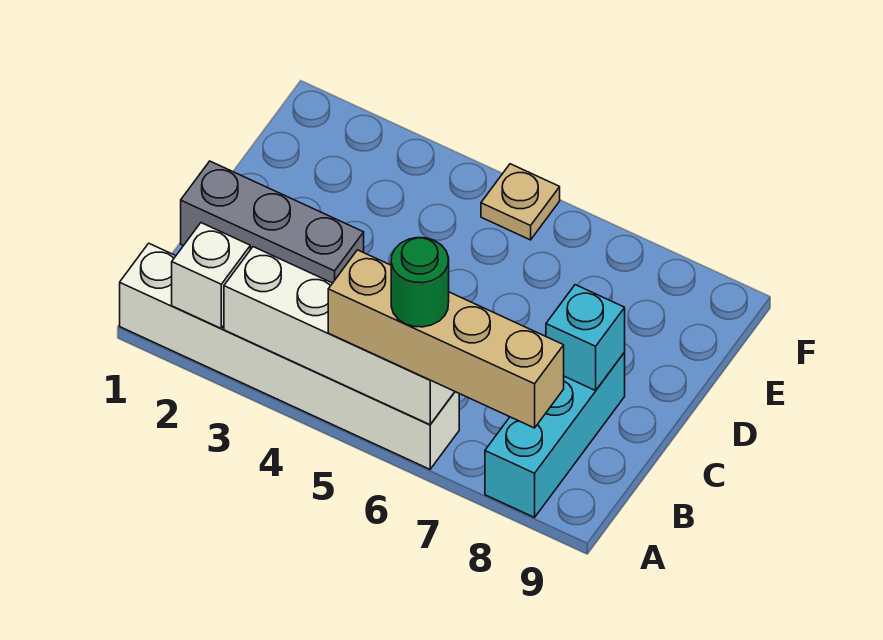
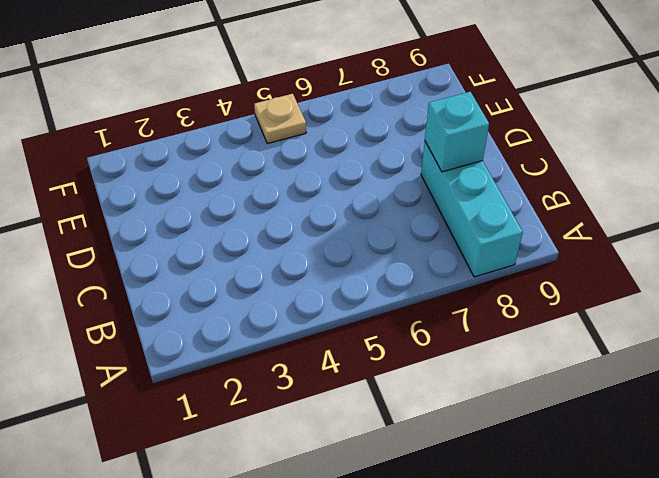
none -> white brick A1:A6 level 1
none -> grey brick C1:C3 level 1

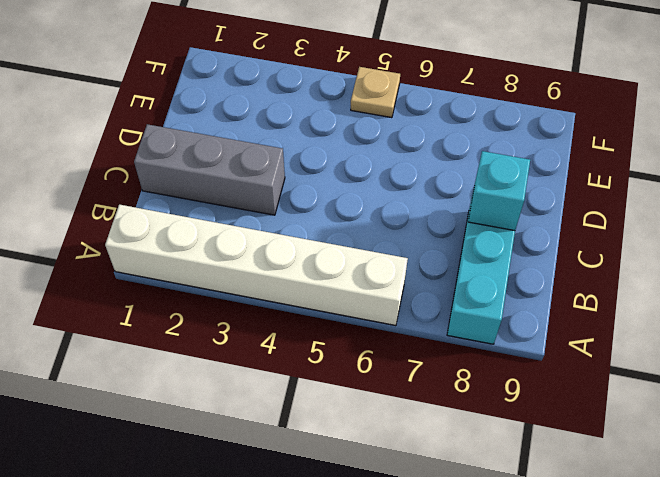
none -> white brick A2 level 2
none -> white brick A3:A6 level 2

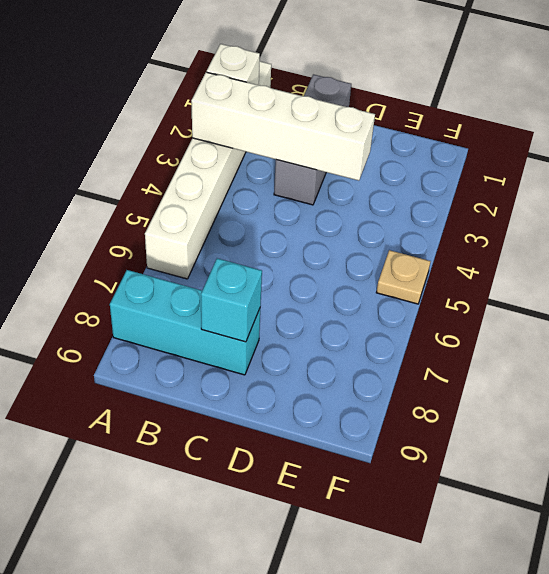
white brick A3:D3 level 2 -> white brick A3:A6 level 2
none -> tan brick A5:A8 level 3
none -> green round brick A6 level 4

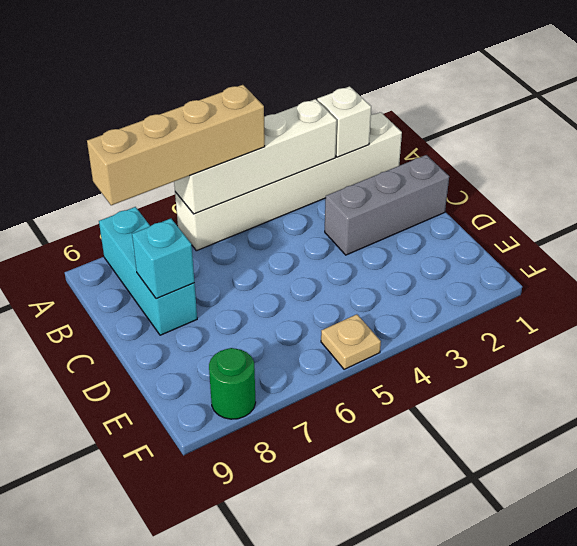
green round brick F8 level 1 -> green round brick A6 level 4

